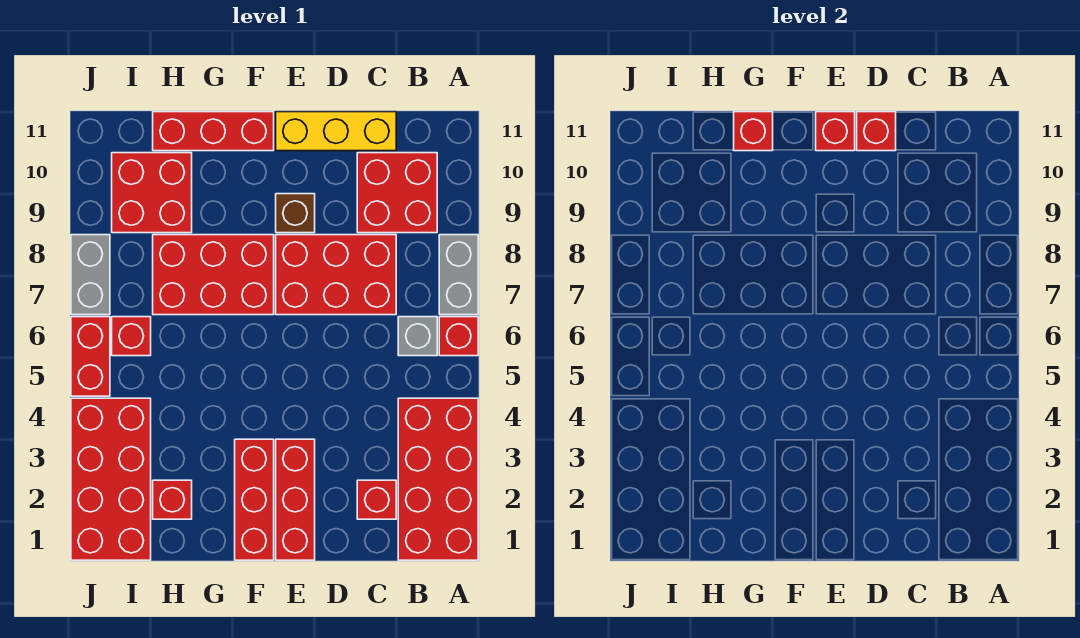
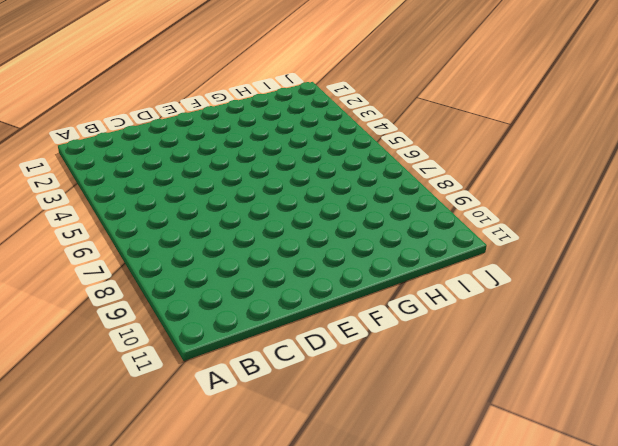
none -> red brick A1:B4 level 1
none -> red brick A6 level 1
none -> grey brick A7:A8 level 1

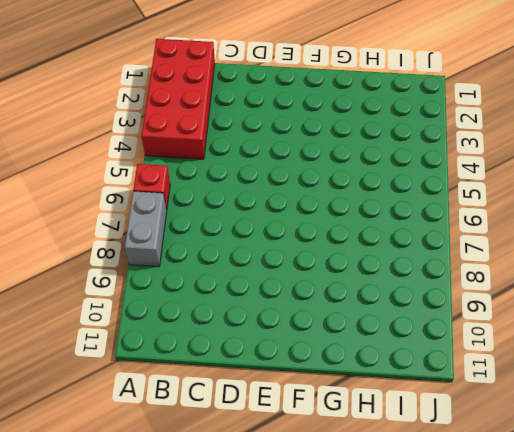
none -> grey brick B6 level 1
none -> red brick B9:C10 level 1
none -> red brick C2 level 1

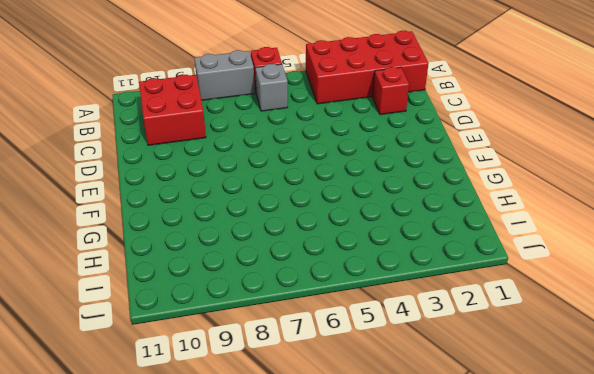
none -> red brick C7:E8 level 1
none -> yellow brick C11:E11 level 1
none -> red brick E1:E3 level 1

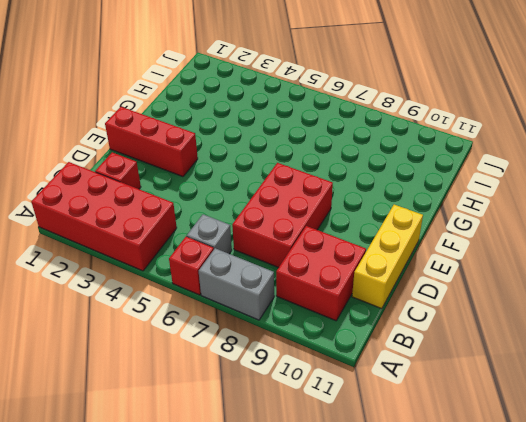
none -> brown brick E9 level 1
none -> red brick F1:F3 level 1
none -> red brick F7:H8 level 1

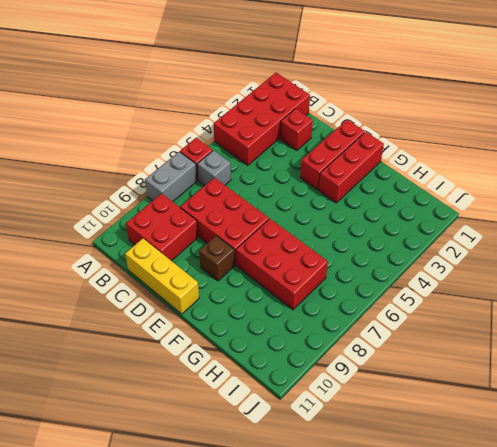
none -> red brick F11:H11 level 1
none -> red brick H2 level 1
none -> red brick H9:I10 level 1

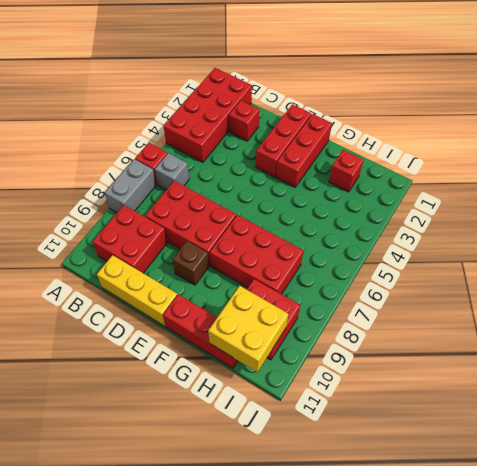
yellow brick H10:I11 level 2 -> none
none -> red brick I1:J4 level 1
none -> red brick I6 level 1
none -> red brick J5:J6 level 1

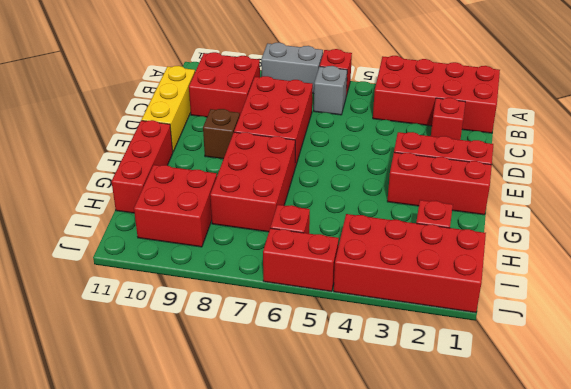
none -> grey brick J7:J8 level 1
none -> red brick D11 level 2
none -> red brick E11 level 2

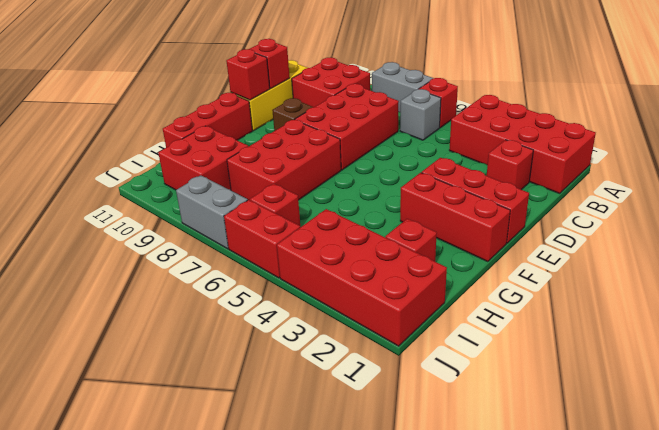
none -> red brick G11 level 2

